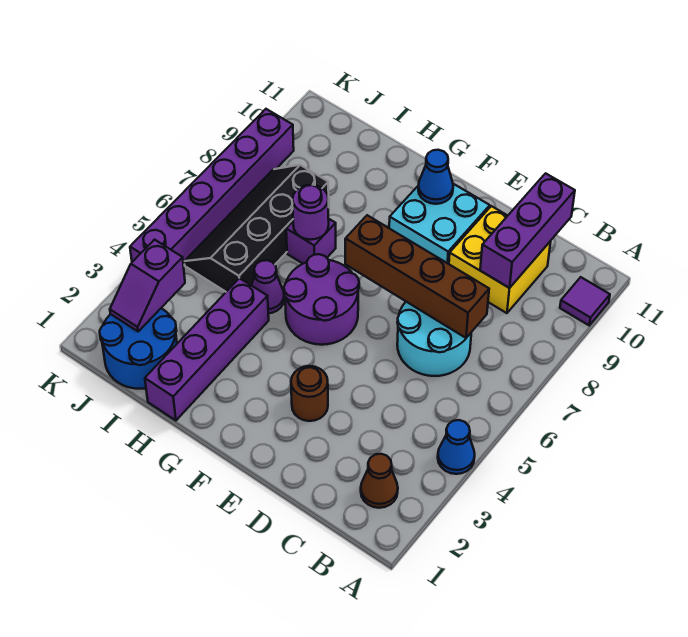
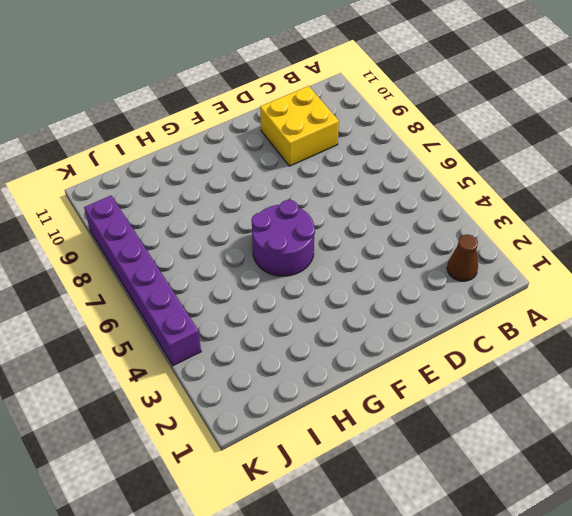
none -> blue cone A4 level 1
none -> purple tile A10 level 1
none -> cyan round brick C6:D7 level 1

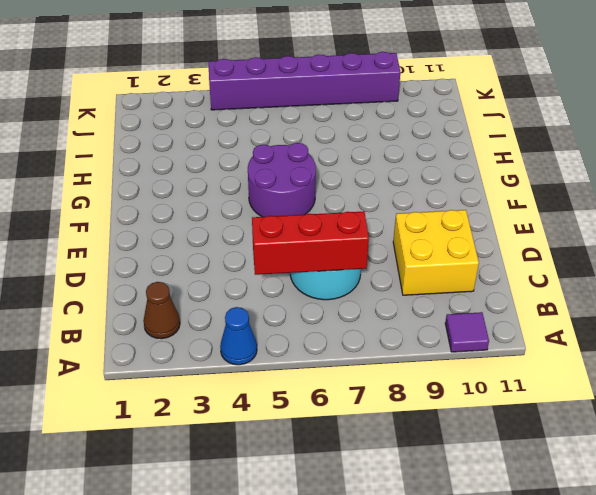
red brick C5:C7 level 2 -> brown brick C7:F7 level 2
none -> brown round brick E3 level 1
none -> cyan brick E9:F10 level 1
none -> purple brick H1:H4 level 1

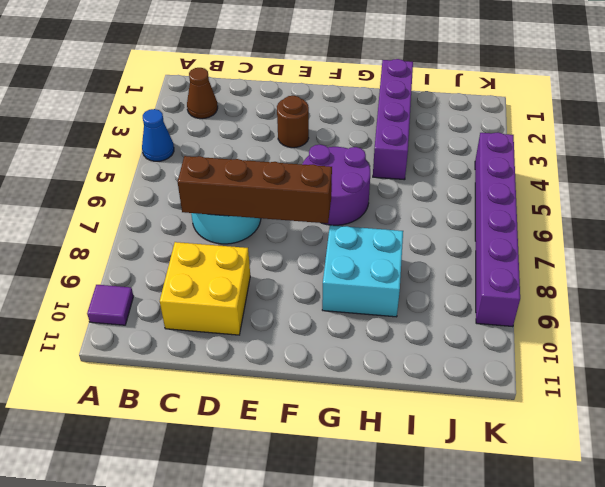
cyan brick G8:H9 level 1 -> cyan brick E9:F10 level 1
none -> purple cone H5 level 1
none -> purple brick H7 level 1
none -> blue round brick I1:J2 level 1

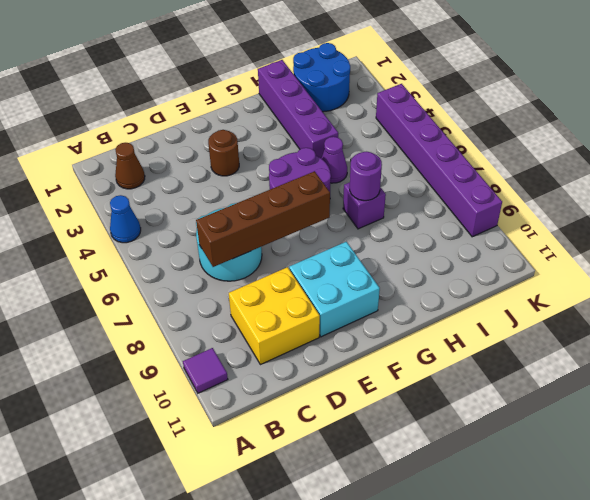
none -> black slope I5:J8 level 1 top I
none -> purple brick C9:C11 level 2
none -> blue cone F10 level 2

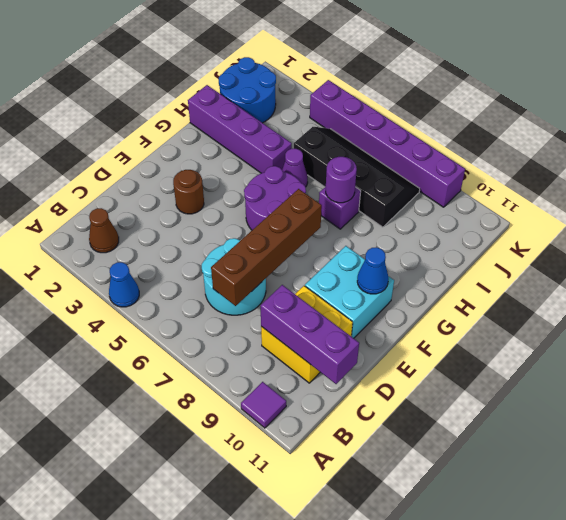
none -> purple slope J2:J3 level 2 top 3

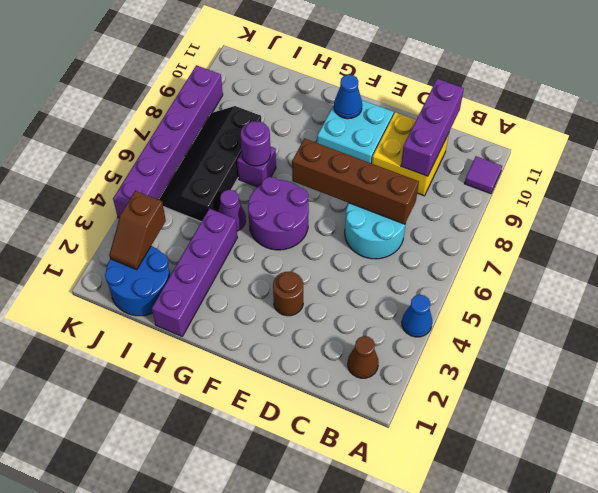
brown slope J2:J3 level 2 top 3 -> purple slope J2:J3 level 2 top 3

